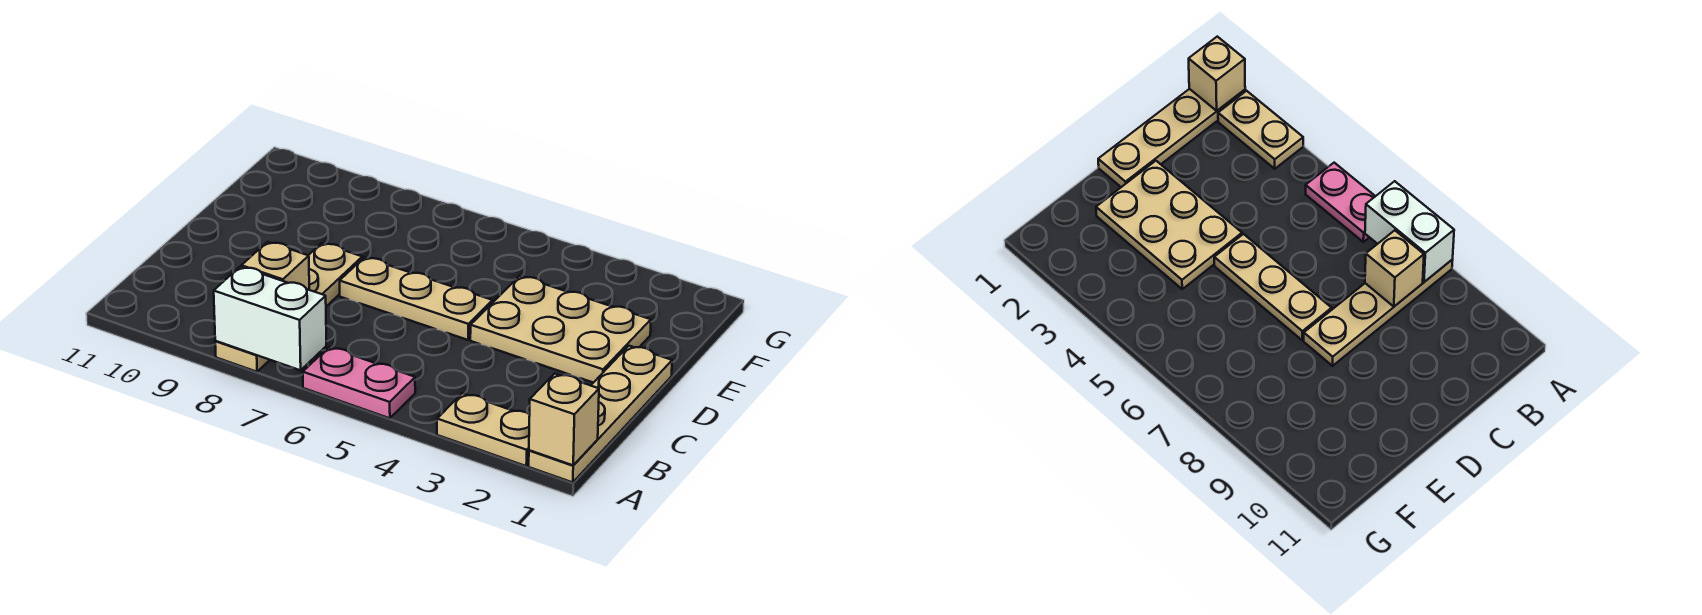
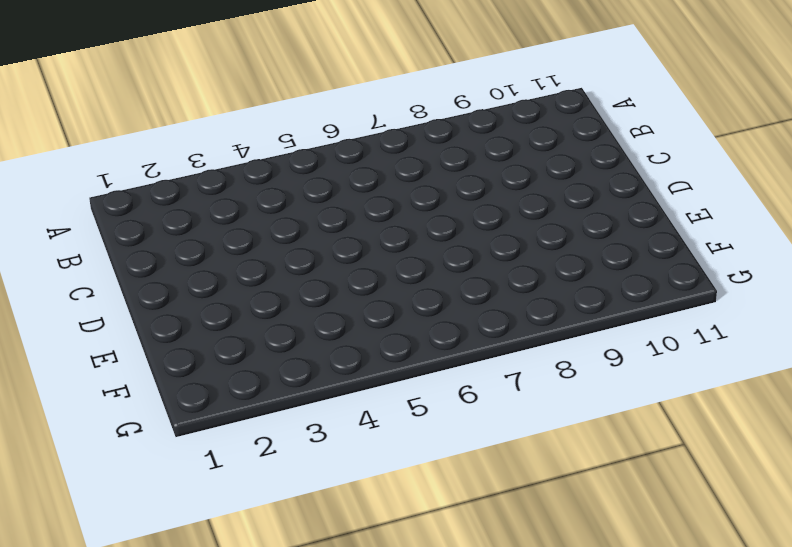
none -> tan plate A1:D1 level 1
none -> tan plate A2:A3 level 1

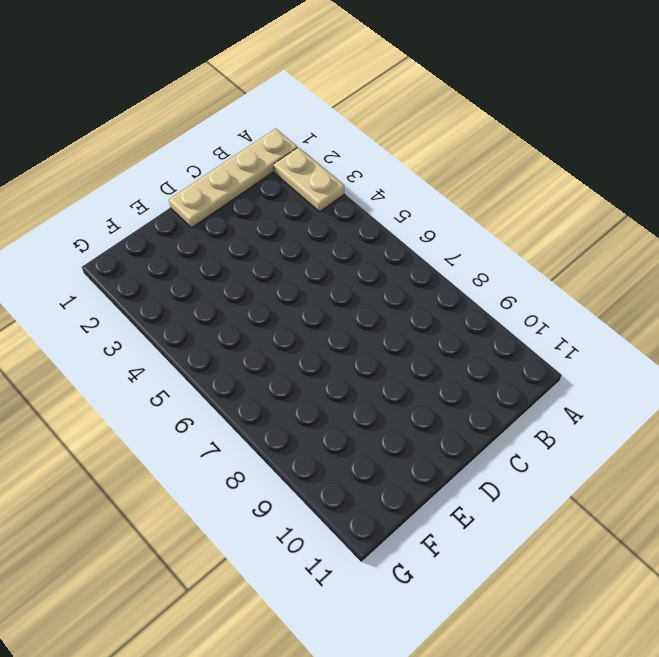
none -> pink plate A5:A6 level 1
none -> tan plate A8:D8 level 1

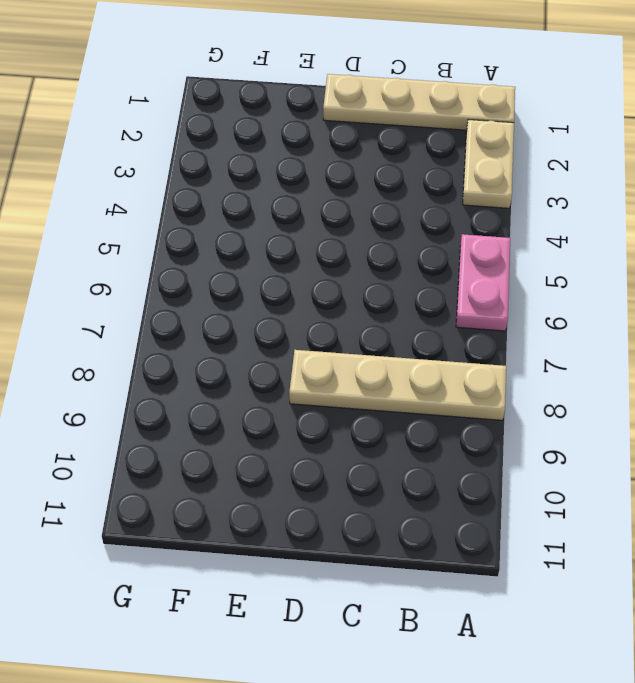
none -> tan plate D2:E4 level 1
none -> tan plate D5:D7 level 1

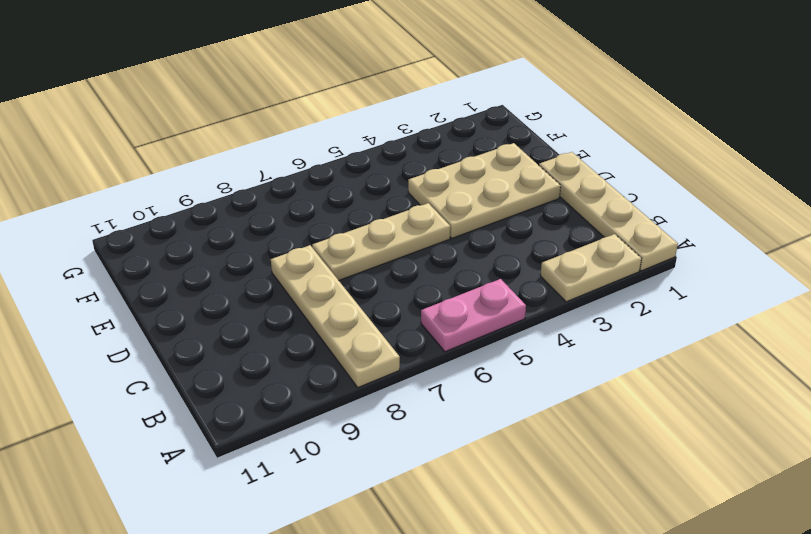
none -> tan brick A1 level 2
none -> white brick A7:A8 level 2

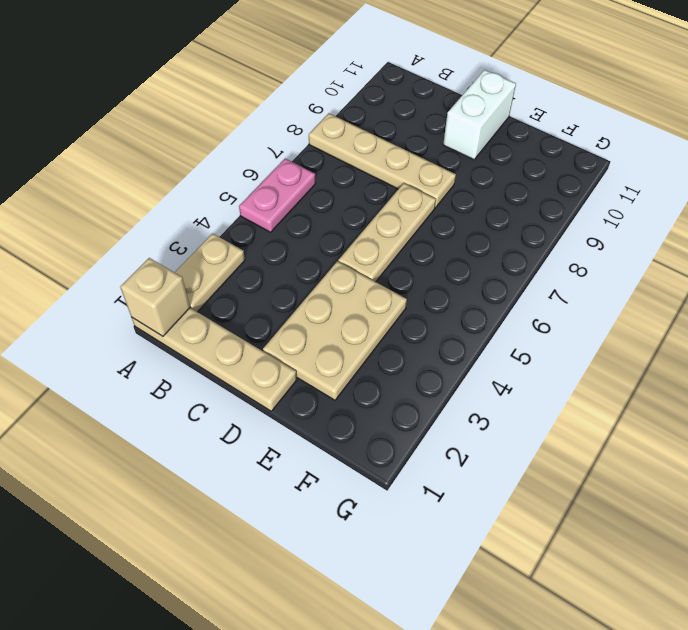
white brick D10:D11 level 1 -> white brick A7:A8 level 2
none -> tan brick B8 level 2

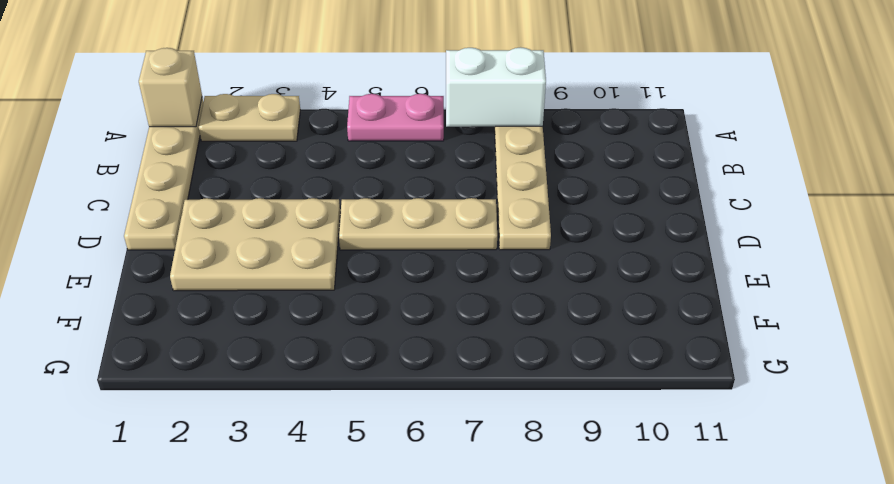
none -> tan brick B8 level 2

